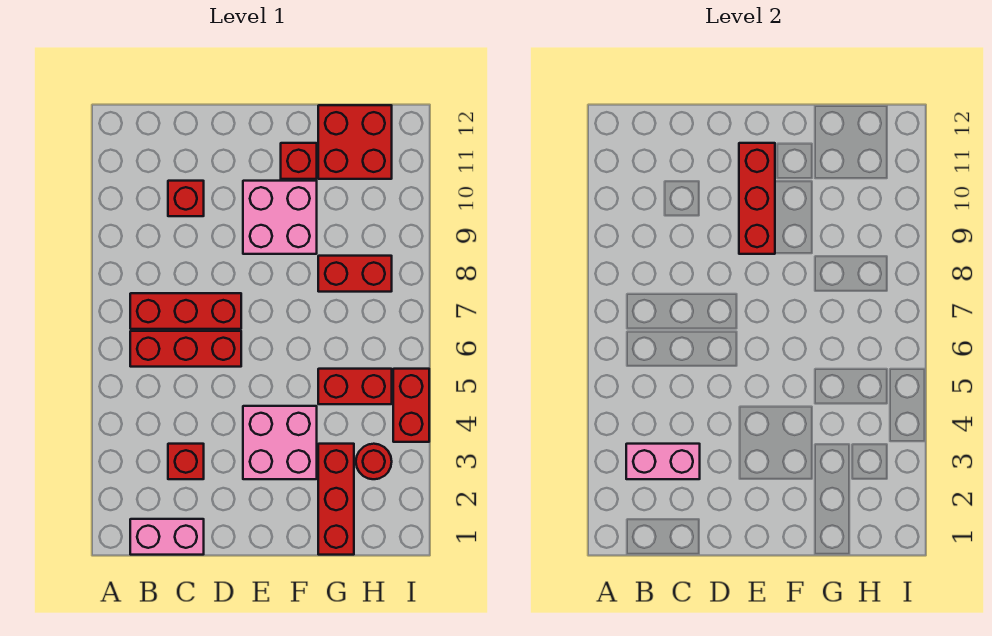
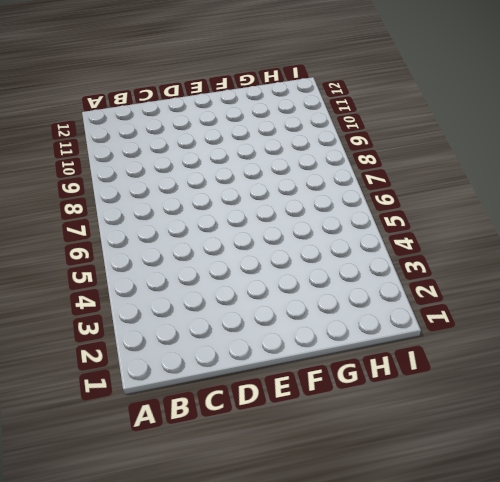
none -> pink brick B1:C1 level 1
none -> red brick B6:D6 level 1
none -> red brick B7:D7 level 1

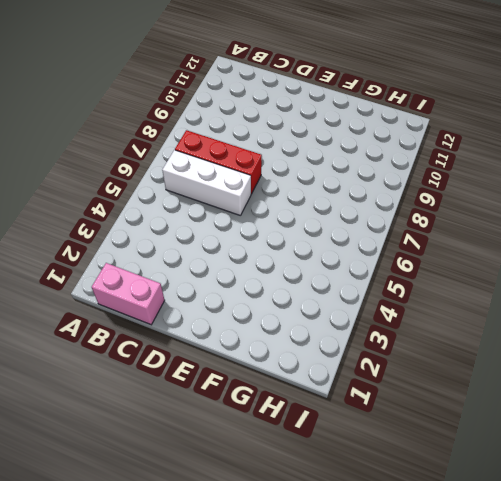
white brick B6:D6 level 1 -> red brick B6:D6 level 1
none -> red brick C3 level 1
none -> red brick C10 level 1
none -> pink brick E3:F4 level 1

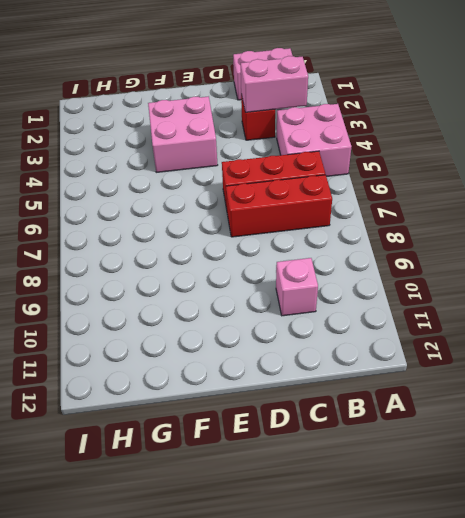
pink brick A4:B5 level 1 -> pink brick E9:F10 level 1
pink brick C10 level 1 -> red brick C10 level 1
none -> red brick F11 level 1
none -> red brick G1:G3 level 1
none -> red brick G5:H5 level 1

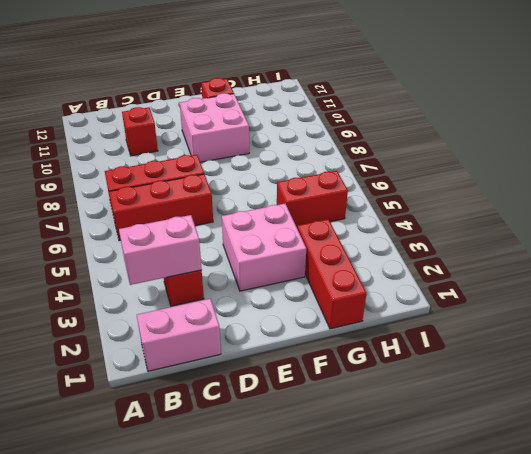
none -> red brick G8:H8 level 1
none -> red brick G11:H12 level 1
none -> red round brick H3 level 1

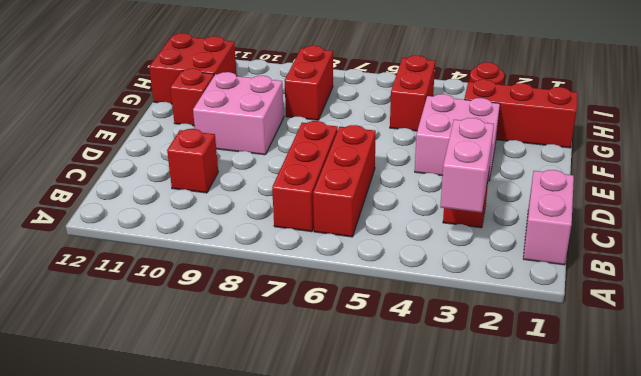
none -> red brick I4:I5 level 1
none -> red brick E9:E11 level 2

